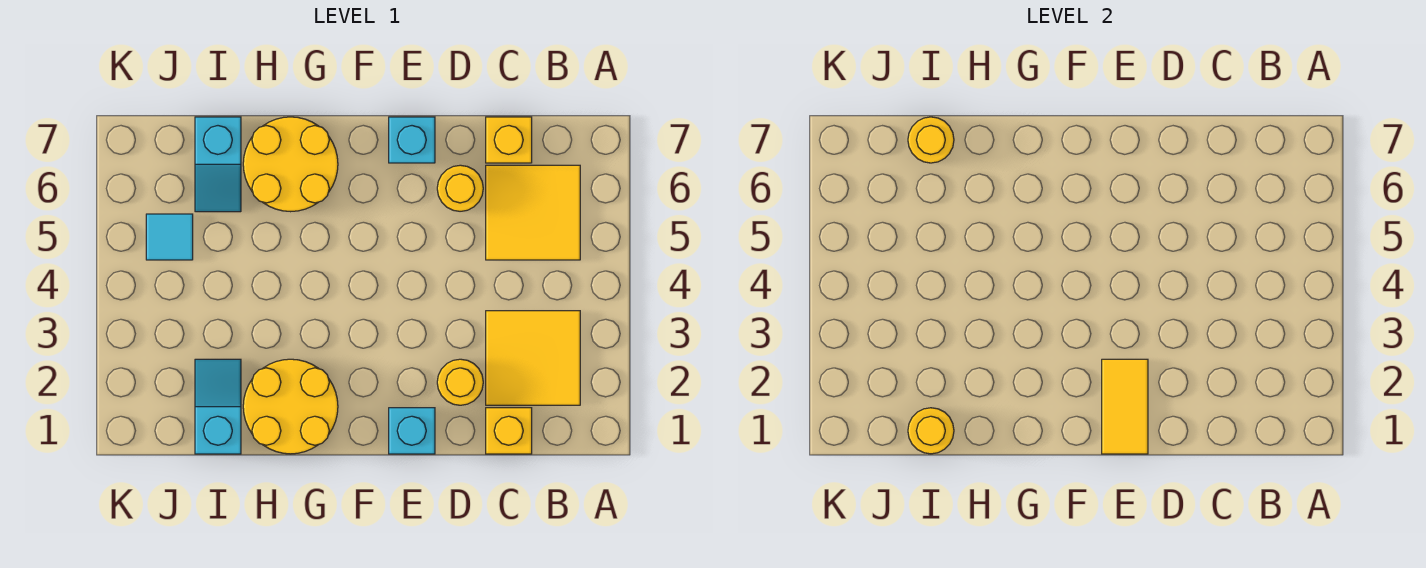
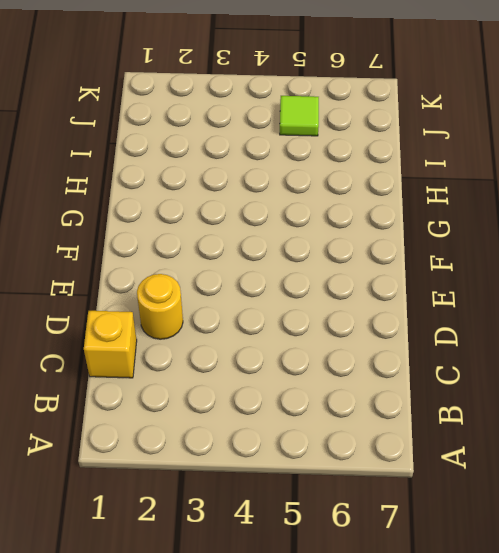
lime tile J5 level 1 -> cyan tile J5 level 1
none -> yellow tile B2:C3 level 1
none -> yellow tile B5:C6 level 1
none -> yellow brick C7 level 1

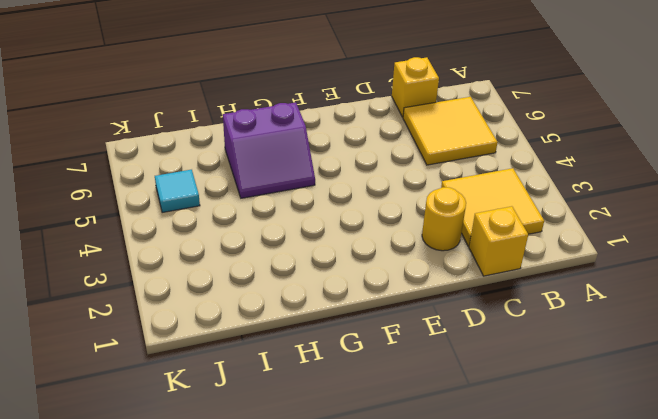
purple slope G5:H6 level 1 top 6 -> yellow round brick G6:H7 level 1
none -> yellow round brick D6 level 1
none -> cyan brick E1 level 1
none -> cyan brick E7 level 1

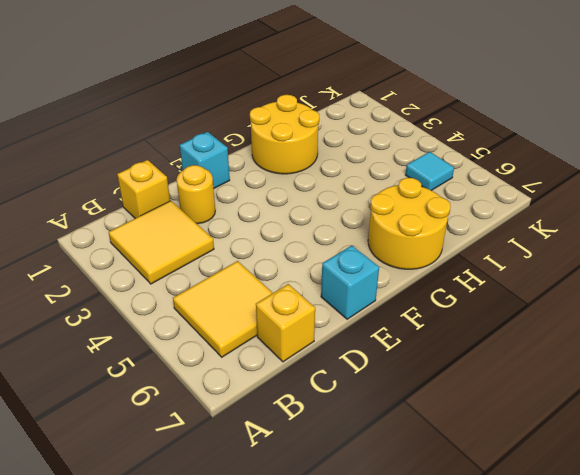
none -> yellow round brick D6 level 1
none -> cyan slope I1:I2 level 1 top 1
none -> cyan slope I6:I7 level 1 top 7

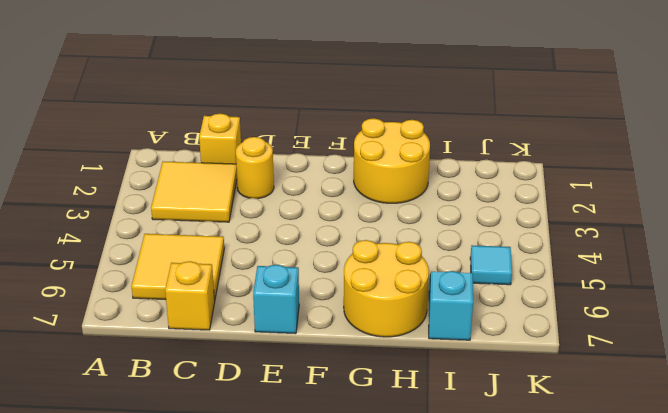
none -> yellow round brick D6 level 1
none -> cyan brick E1 level 1
none -> cyan slope I1:I2 level 1 top 1

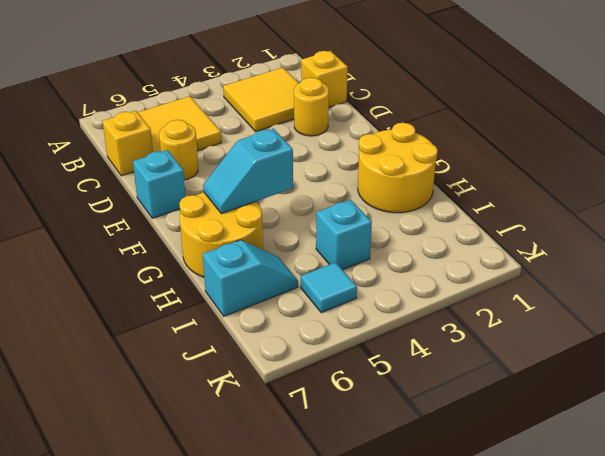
cyan slope G5:G6 level 2 top 5 -> cyan slope I1:I2 level 1 top 1
cyan brick I4 level 1 -> cyan brick E1 level 1
none -> yellow tile E1:E2 level 2
none -> yellow round brick I1 level 2
none -> yellow round brick I7 level 2

